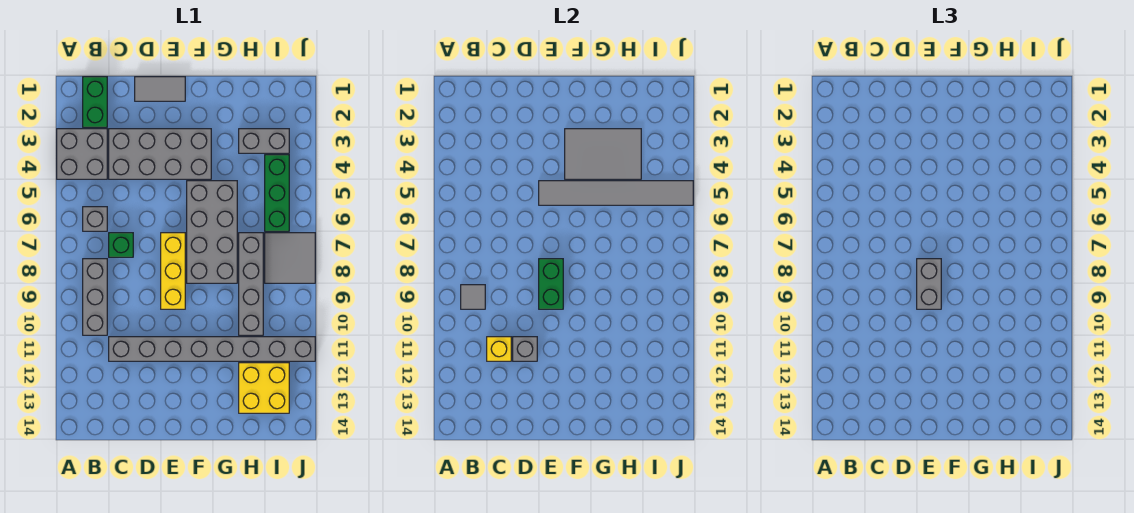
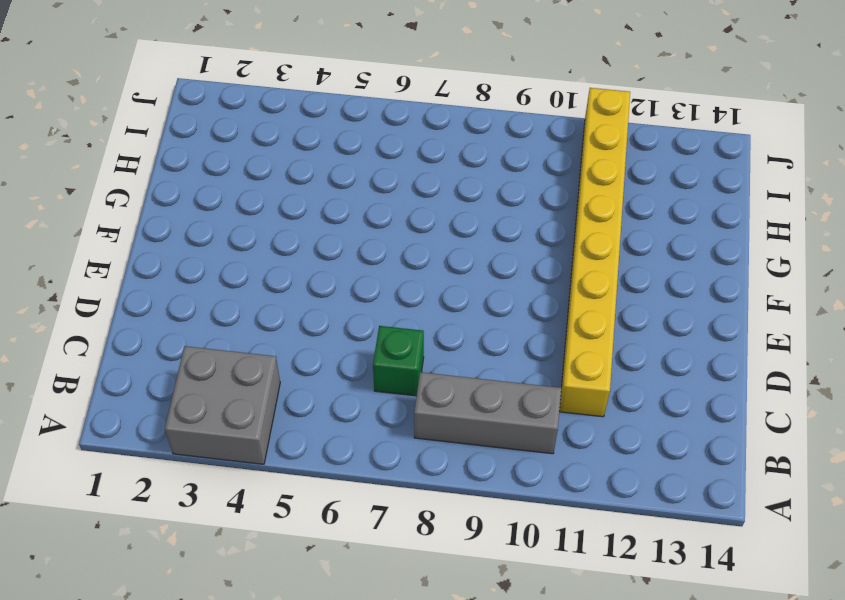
yellow brick C11:J11 level 1 -> grey brick C11:J11 level 1
none -> green brick B1:B2 level 1
none -> grey brick B6 level 1
none -> grey brick C3:F4 level 1

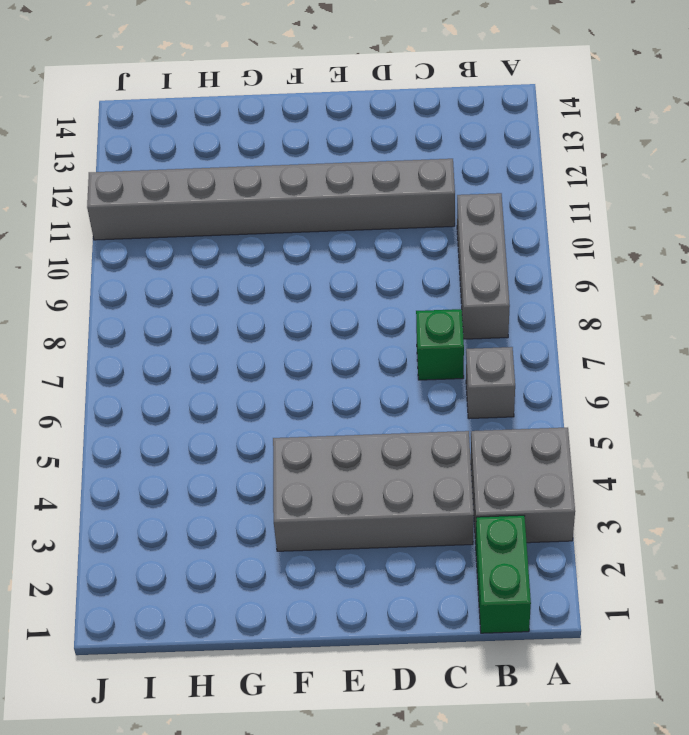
none -> grey tile D1:E1 level 1
none -> yellow brick E7:E9 level 1
none -> grey brick F5:G8 level 1

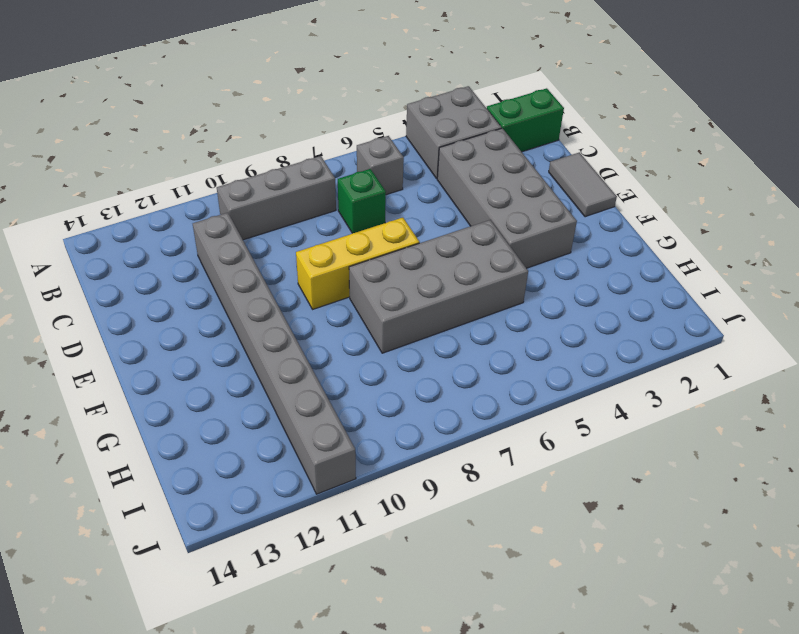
none -> grey brick H3:I3 level 1
none -> grey brick H7:H10 level 1
none -> yellow brick H12:I13 level 1

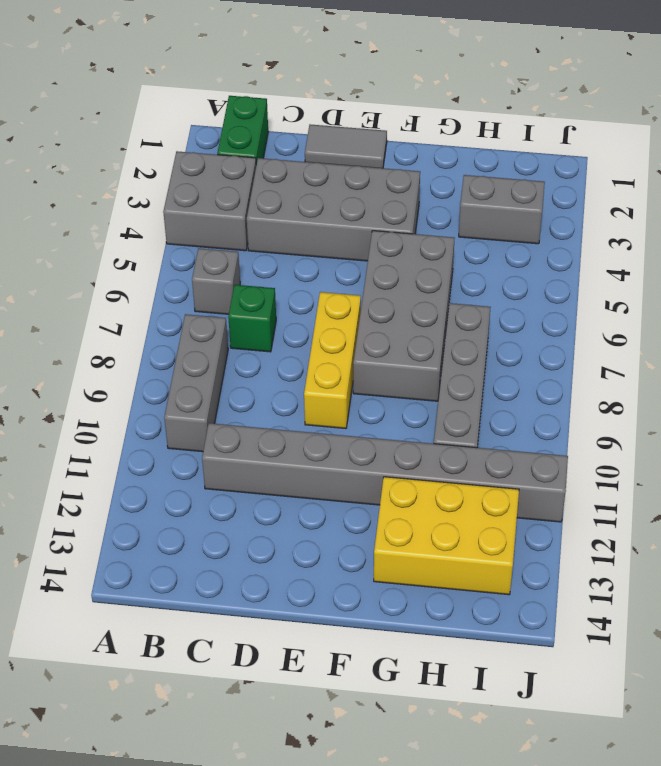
yellow brick G12:I13 level 1 -> yellow brick H12:I13 level 1
none -> green brick I4:I6 level 1
none -> grey tile I7:J8 level 1
none -> grey tile B9 level 2

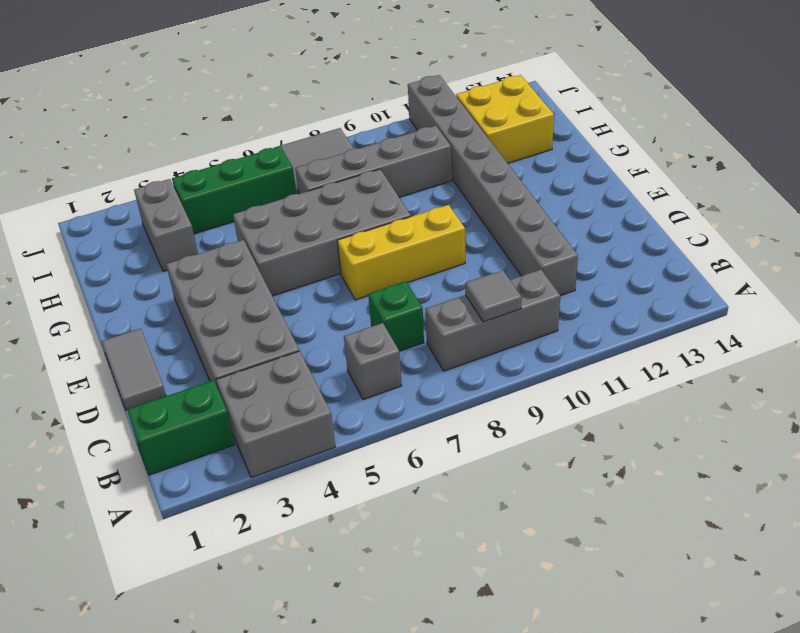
none -> yellow brick C11 level 2
none -> grey brick D11 level 2
none -> grey tile E5:J5 level 2

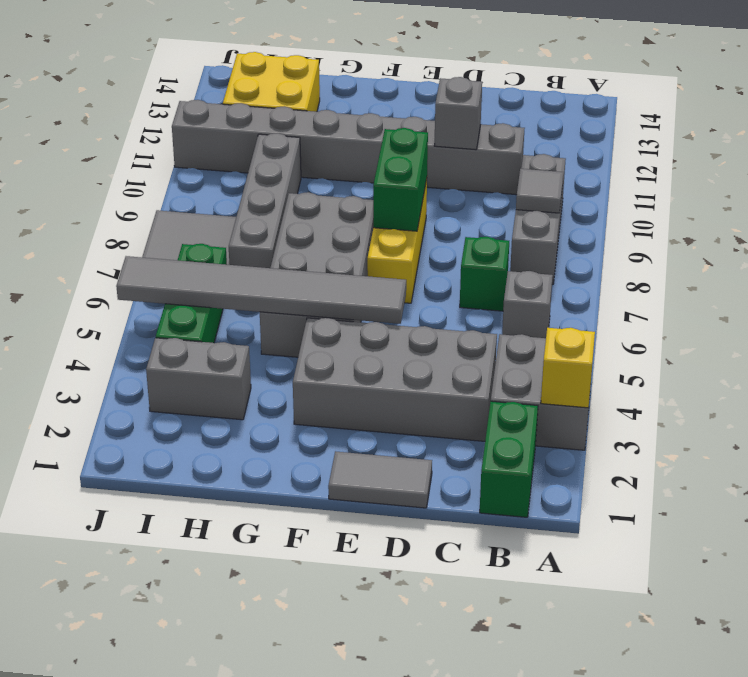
yellow brick A3 level 2 -> yellow brick C11 level 2
none -> grey tile F3:H4 level 2
none -> grey brick E8:E9 level 3

